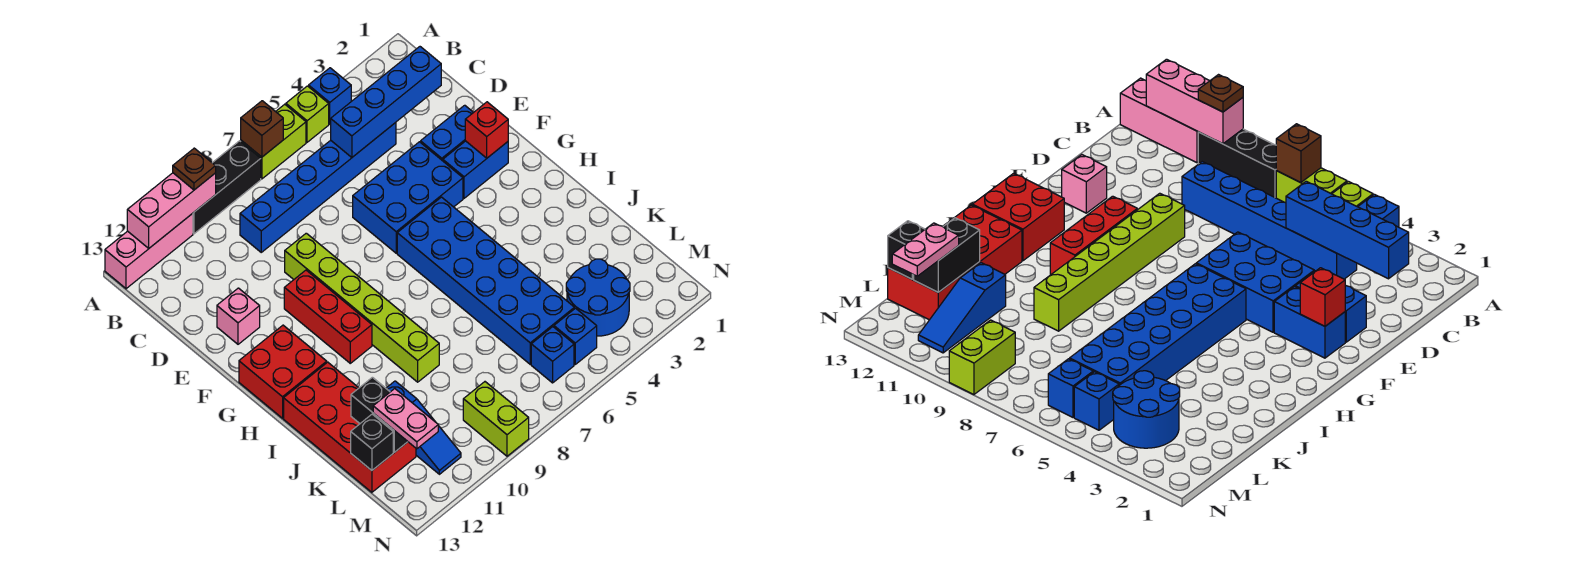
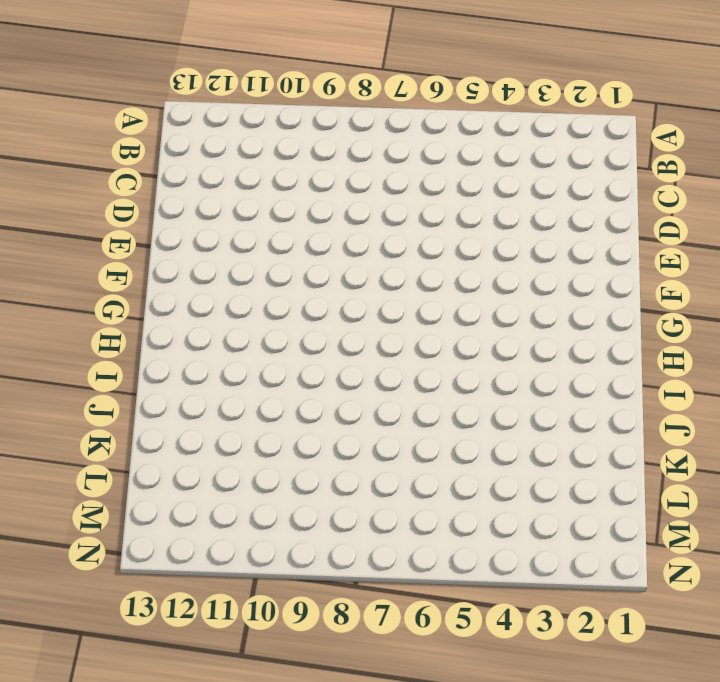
none -> blue brick A4 level 1
none -> lime brick A5 level 1
none -> lime brick A6:A7 level 1

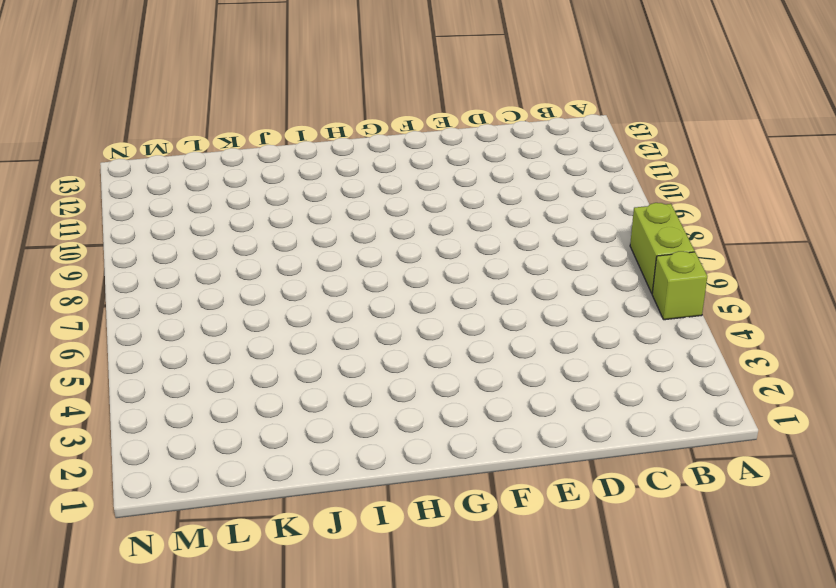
none -> blue brick A4 level 1
none -> black brick A8:A10 level 1
none -> pink brick A11:A13 level 1

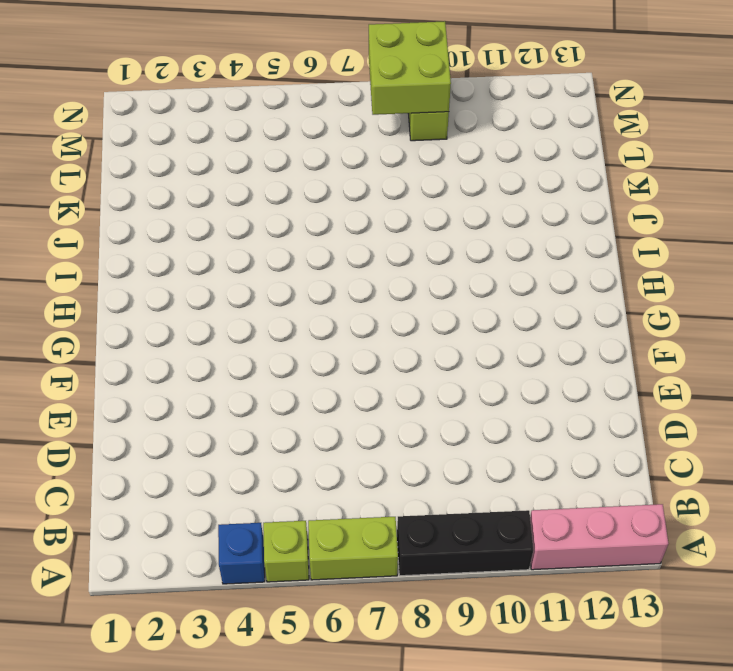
lime brick M8:N9 level 2 -> none
none -> blue brick C4:C9 level 1
none -> blue brick E2:E3 level 1
none -> blue brick E4:F6 level 1

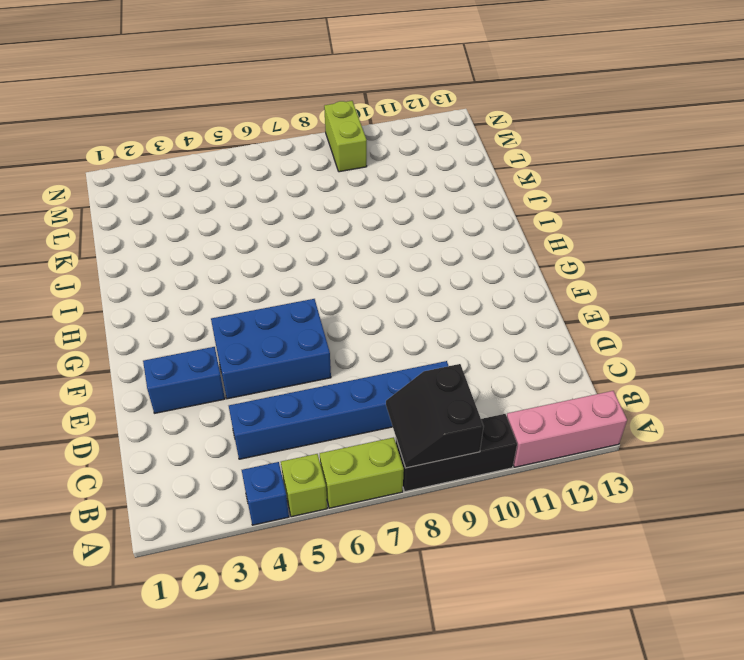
black slope A8:B9 level 2 top 9 -> none
none -> lime brick E9:J9 level 1
none -> pink brick E12 level 1
none -> blue brick F2:F3 level 1

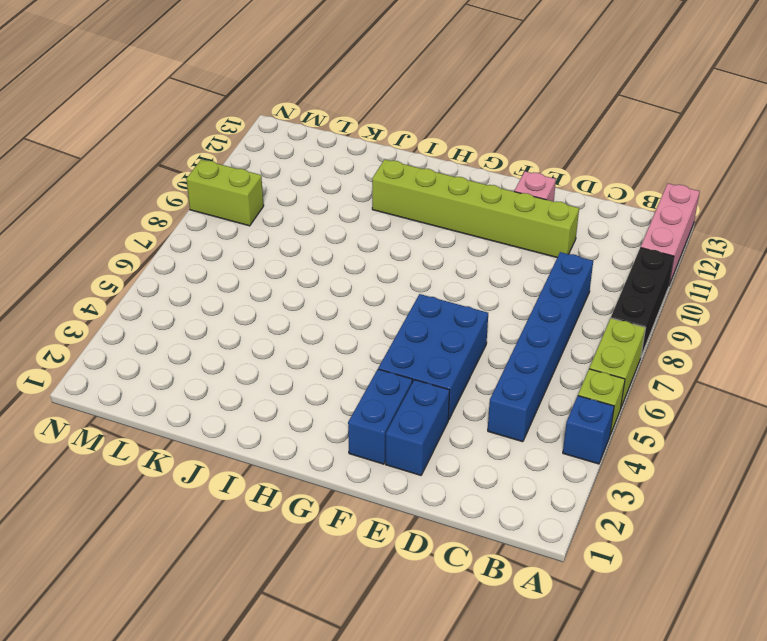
lime brick D11:I11 level 1 -> lime brick E9:J9 level 1
none -> red brick F10:H10 level 1
none -> blue brick G5:L6 level 1
none -> red brick G12:H13 level 1

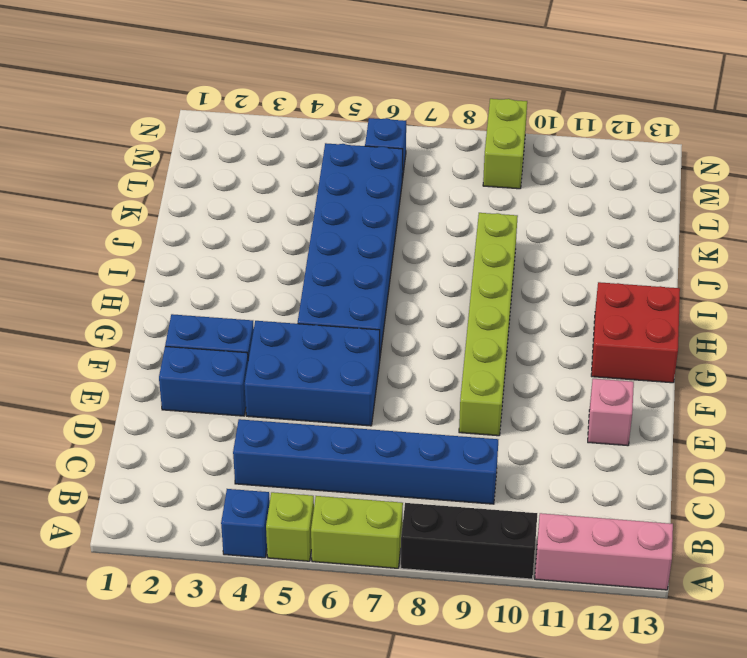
none -> red brick F10:H10 level 1
none -> red brick I12:L13 level 1
none -> blue slope K11:M11 level 1 top K

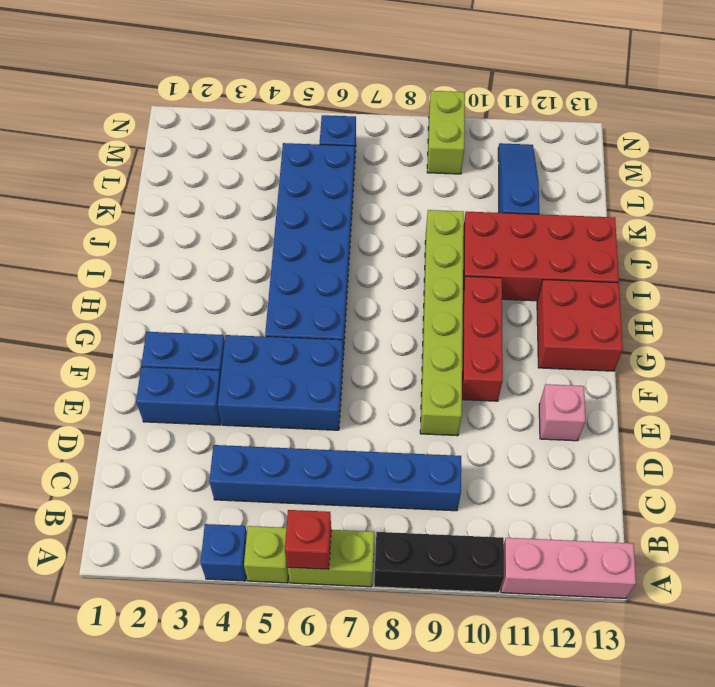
red brick A6 level 2 -> red brick F2 level 2
red brick I10:J13 level 1 -> red brick I12:L13 level 1
none -> blue round brick L3:M4 level 1
none -> blue brick M5 level 1
none -> brown brick A7 level 2

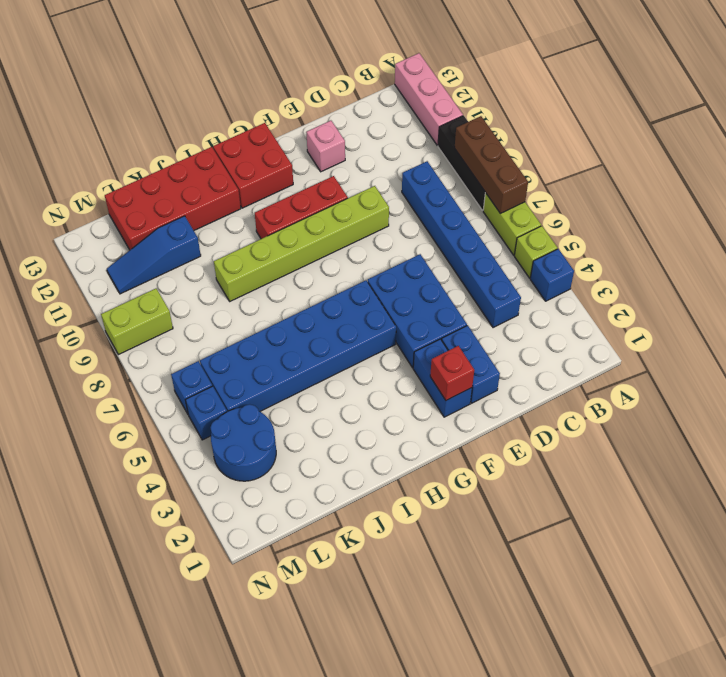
brown brick A7:A9 level 2 -> brown brick A7 level 2
none -> pink brick A10:A12 level 2
none -> blue brick C2:C5 level 2
none -> black brick K12:L12 level 2

